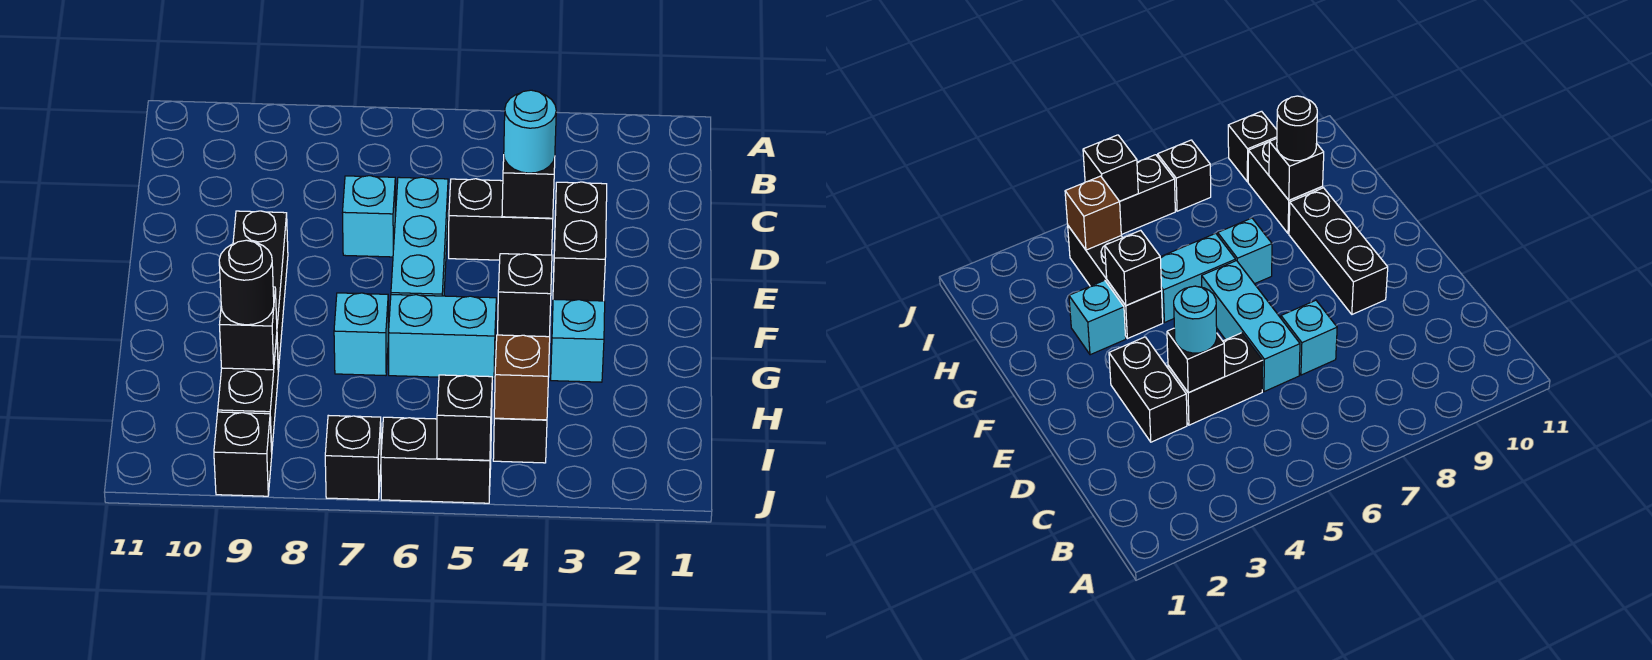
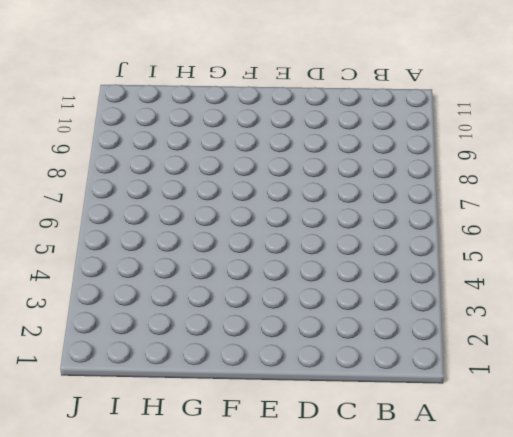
none -> black brick D3:E3 level 1
none -> black brick D4:D5 level 1
none -> cyan brick D6:F6 level 1

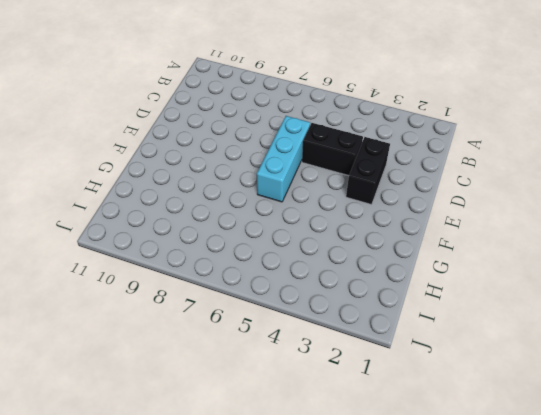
none -> cyan brick D7 level 1
none -> black brick E9:G9 level 1
none -> cyan brick G3 level 1

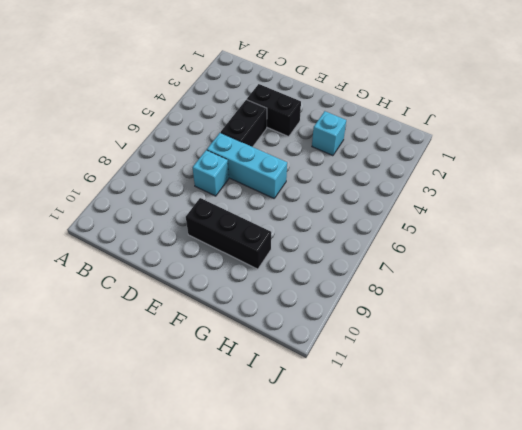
none -> black brick G4:I4 level 1
none -> cyan brick G5:G6 level 1
none -> cyan brick G7 level 1

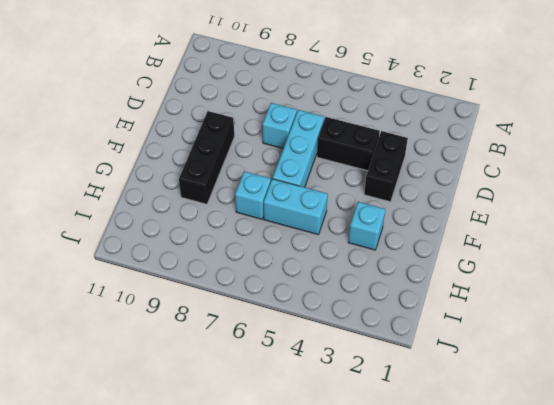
none -> black brick G4:I4 level 1
none -> black brick H9:I9 level 1
none -> black brick J5:J6 level 1

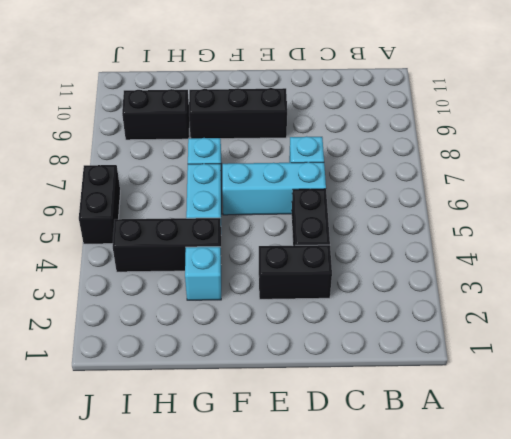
none -> black brick J7 level 1
none -> black brick J9 level 1
none -> black brick D4 level 2

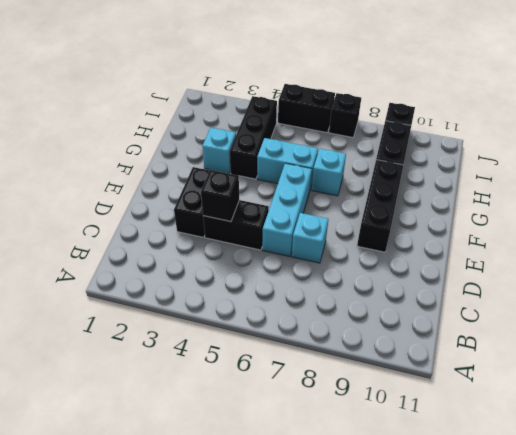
none -> black brick G4 level 2
none -> black brick H9 level 2
none -> brown brick I4 level 2

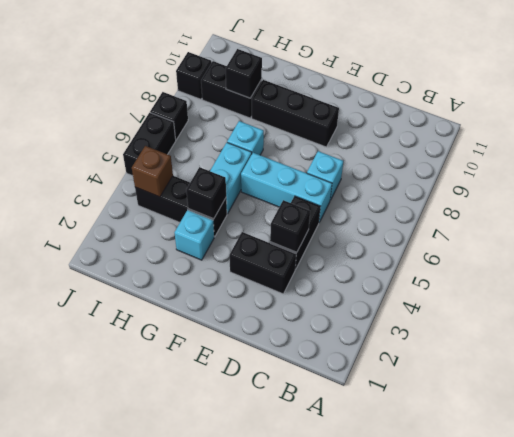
none -> black brick J5 level 2
none -> cyan round brick D4 level 3
none -> black round brick H9 level 3

